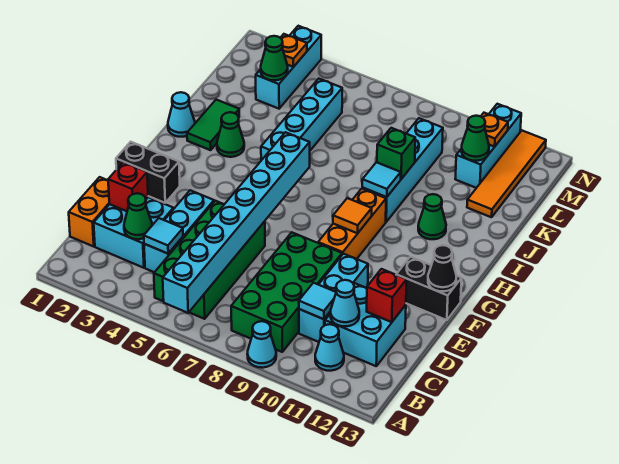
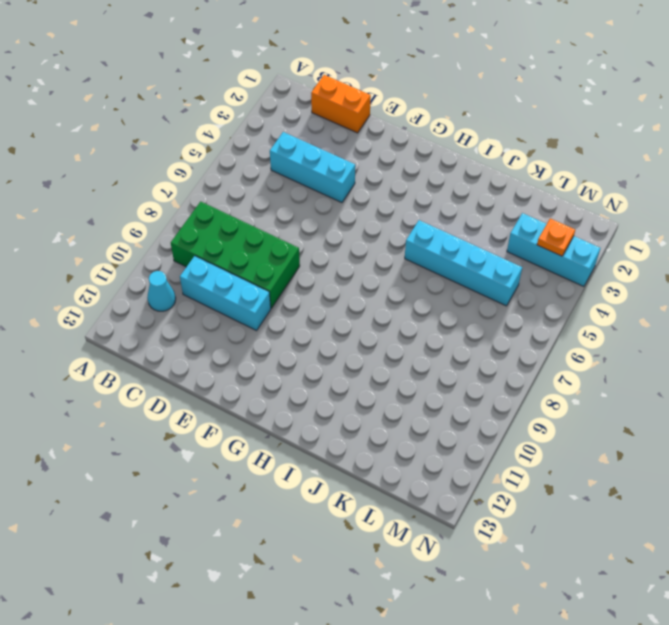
none -> cyan cone A9 level 1
none -> green brick B5:E6 level 1
none -> cyan brick C2:D3 level 1
none -> cyan brick C11:D12 level 1

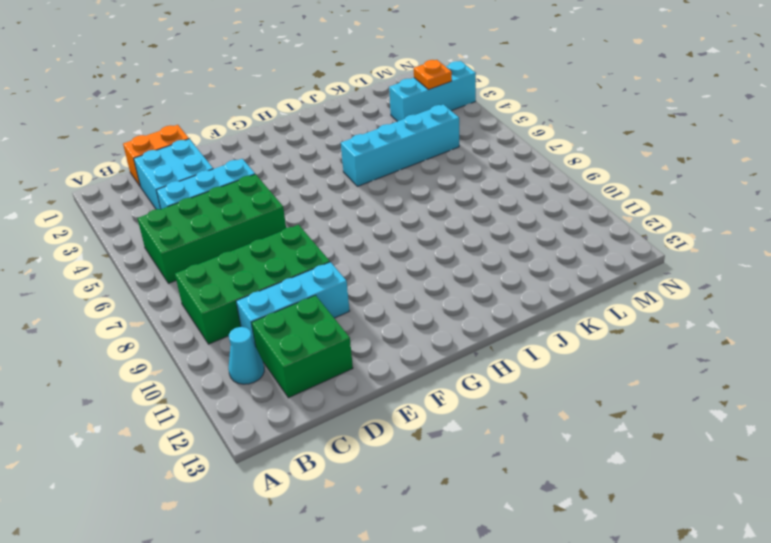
green brick C11:D12 level 1 -> cyan brick C11:D12 level 1
none -> cyan cone A9 level 1
none -> black brick F1:F2 level 1
none -> orange brick F9:H9 level 1
none -> black brick F12:F13 level 1

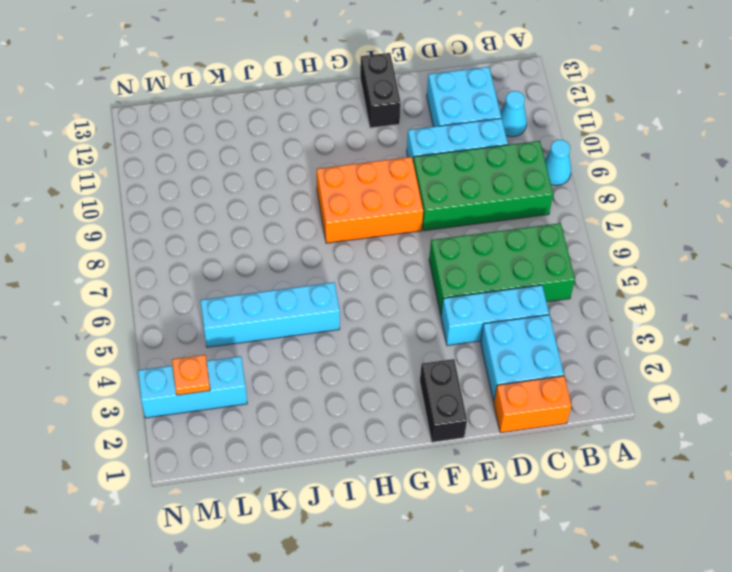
orange brick F8:H9 level 1 -> orange brick F9:H9 level 1
none -> cyan cone I1 level 1
none -> green tile I2:J2 level 1
none -> green cone I3 level 1
none -> cyan brick I9:L9 level 1

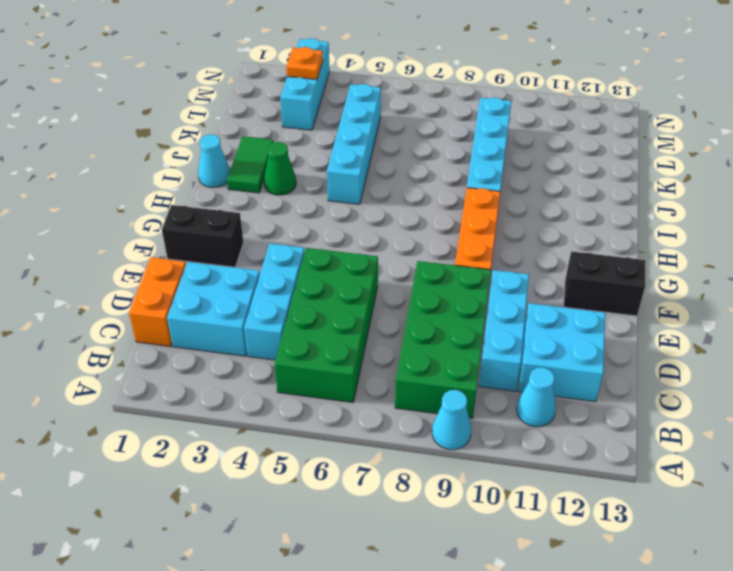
none -> green cone I11 level 1
none -> orange tile K12:N12 level 1
none -> cyan brick L11:N11 level 1
none -> cyan brick A6:H6 level 2

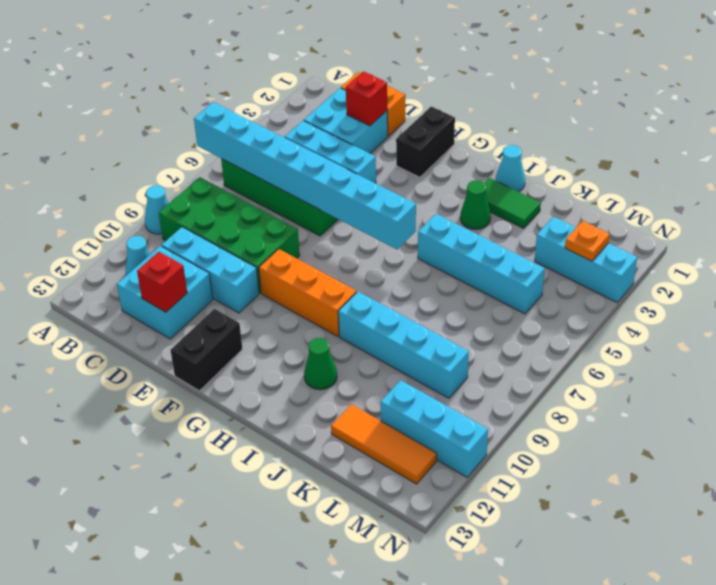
orange tile K12:M12 level 1 -> orange tile K12:N12 level 1
none -> green cone C3 level 2
none -> cyan tile C4 level 2
none -> cyan tile C10 level 2
none -> cyan cone C11 level 2

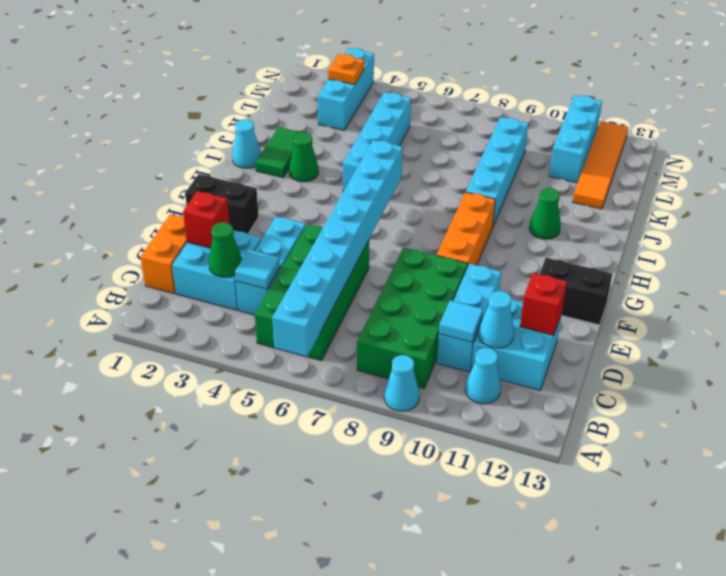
none -> black cone F13 level 2
none -> orange tile G9 level 2
none -> cyan tile I9 level 2
none -> green brick J9 level 2

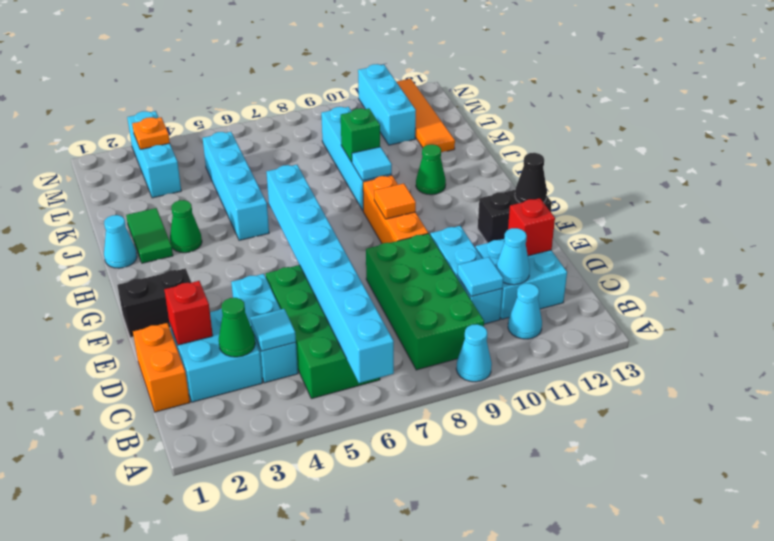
none -> green cone L3 level 2
none -> green cone L11 level 2
none -> orange plate M11 level 2

